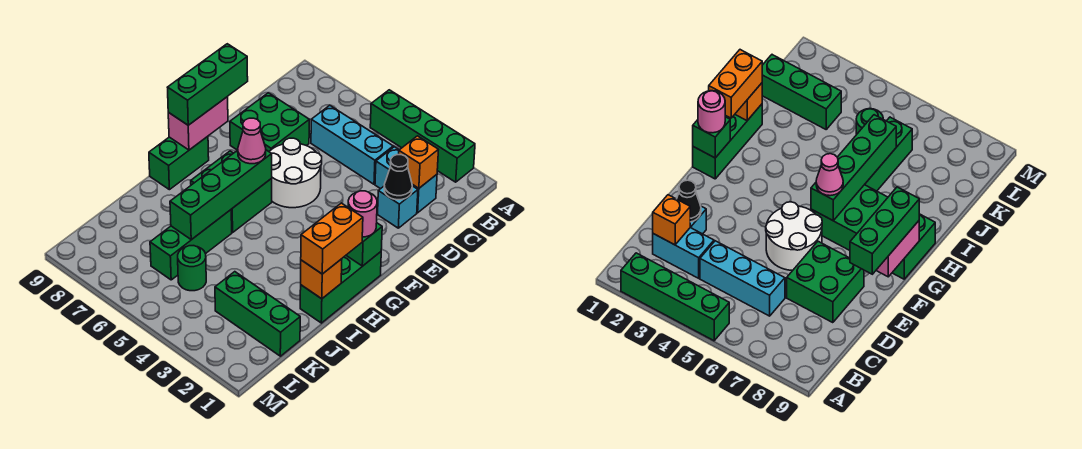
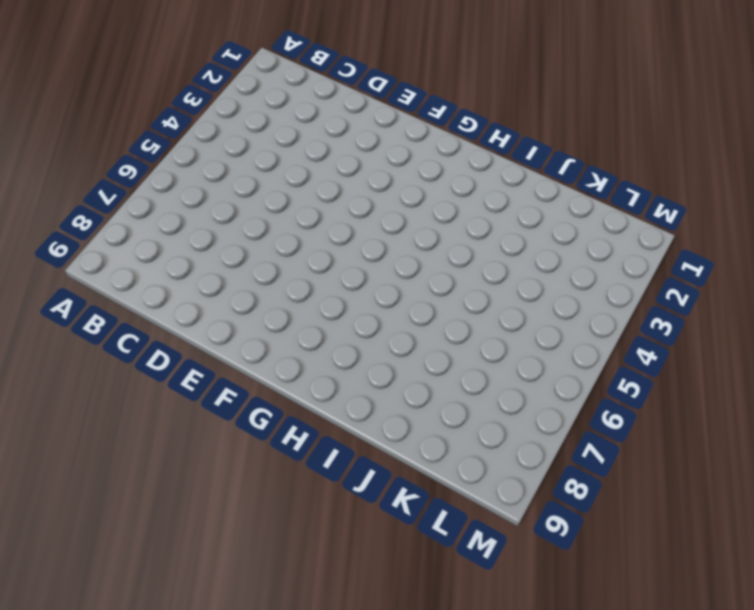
none -> green brick A2:A5 level 1
none -> cyan brick C2:C3 level 1
none -> cyan brick C4:C6 level 1

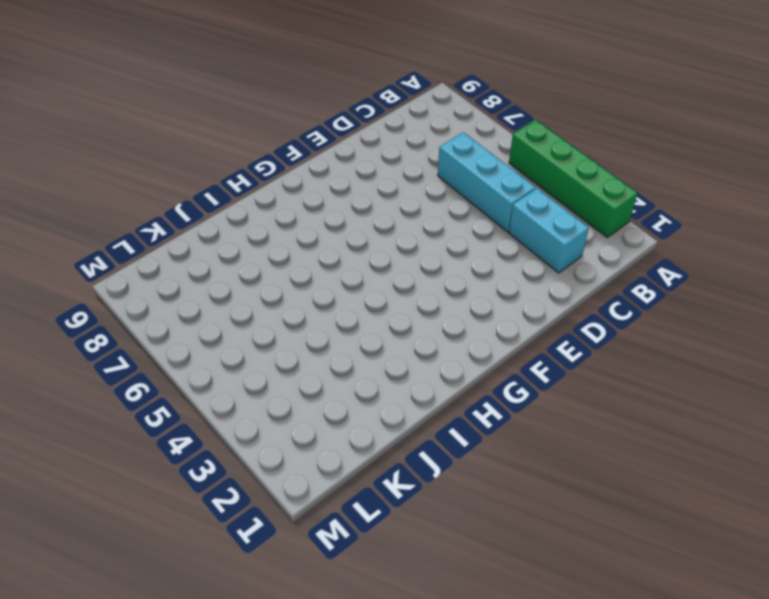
none -> cyan brick D2 level 1
none -> green brick D7:E8 level 1
none -> white round brick E5:F6 level 1

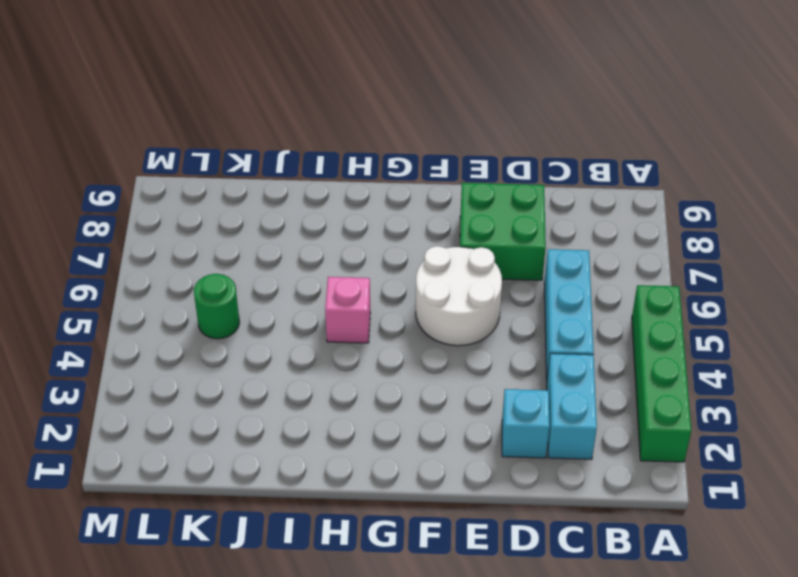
pink brick H5 level 1 -> none
none -> green brick G1:I1 level 1
none -> green brick G6:H7 level 1
none -> green brick G9:H9 level 1

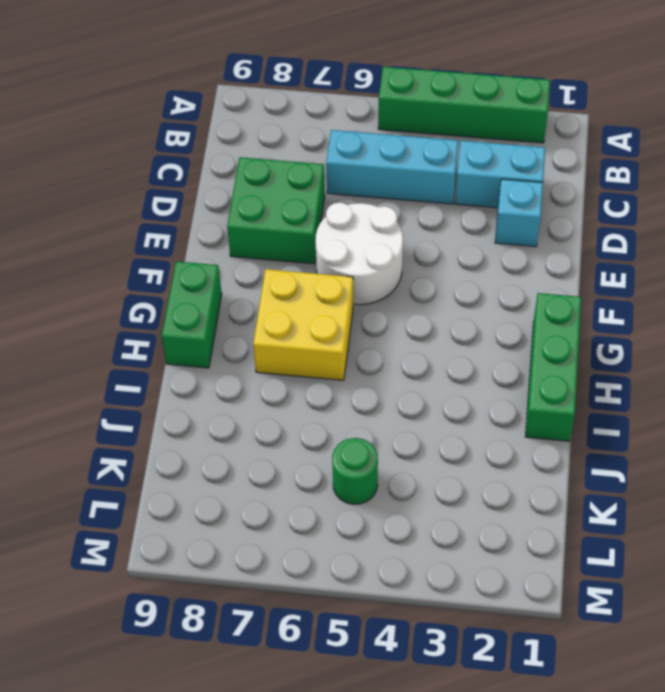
yellow brick G6:H7 level 1 -> green brick G6:H7 level 1
none -> green brick I6:K6 level 1
none -> green brick K1:K3 level 1
none -> orange brick C2 level 2

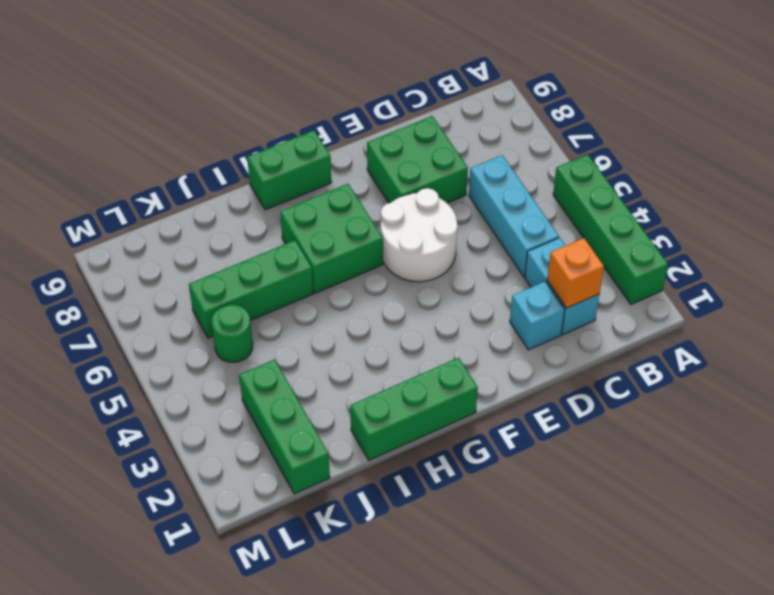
none -> black cone D2 level 2
none -> pink brick F9:G9 level 2
none -> green brick G1 level 2

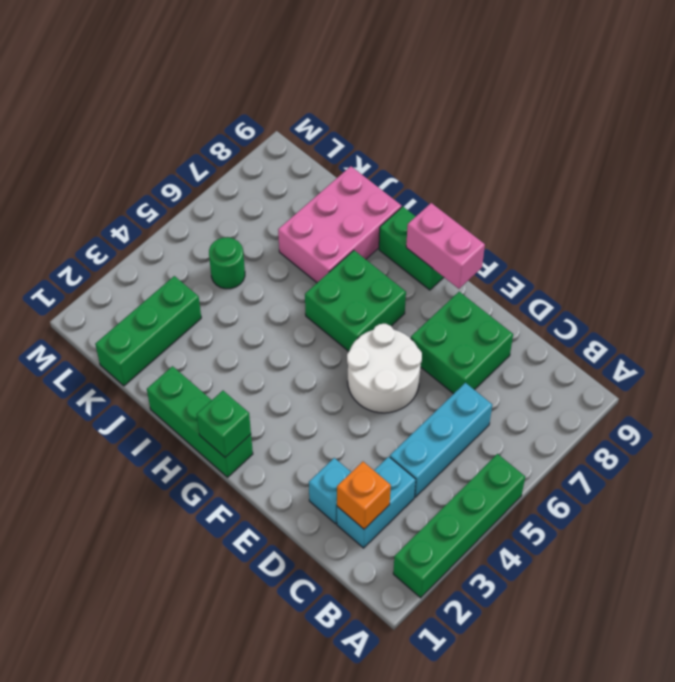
pink brick I7:J9 level 1 -> none
none -> green brick I6:K6 level 1
none -> black cone D2 level 2
none -> green brick G6:J6 level 2

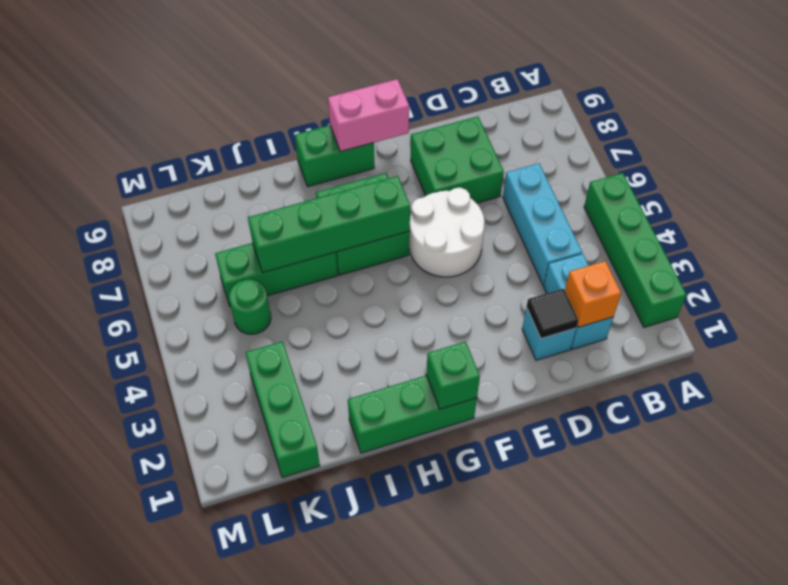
black tile D2 level 2 -> black cone D2 level 2
none -> orange brick I1 level 2
none -> green brick E9:G9 level 3
none -> pink round brick G1 level 3

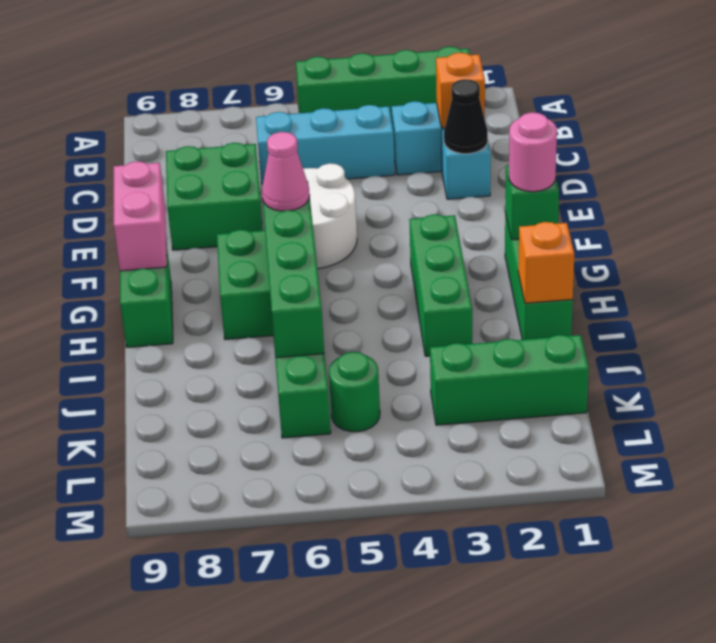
green brick G3:I3 level 1 -> green brick E9:G9 level 3
none -> orange brick H1:I1 level 3

